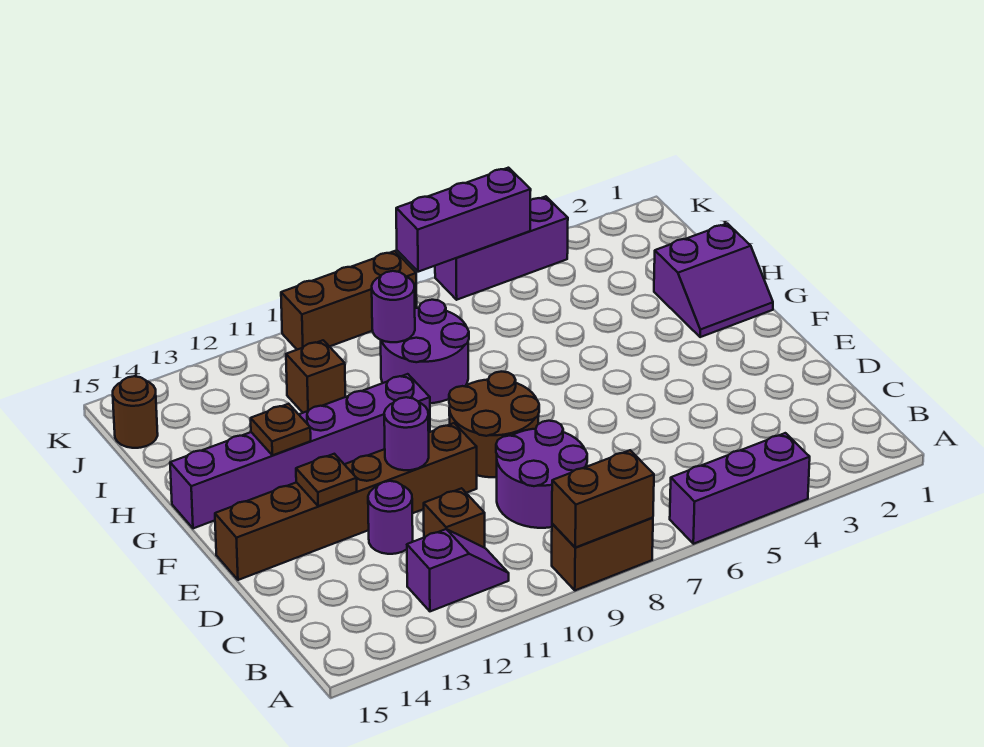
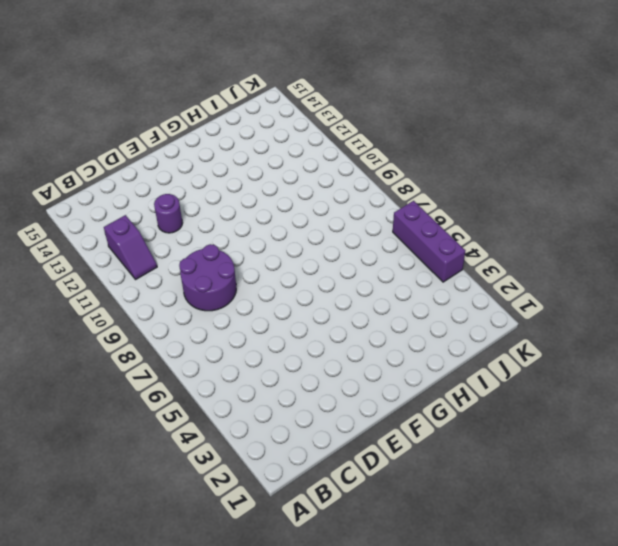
none -> purple brick A4:A6 level 1
none -> brown brick A8:A9 level 1
none -> brown brick C11 level 1

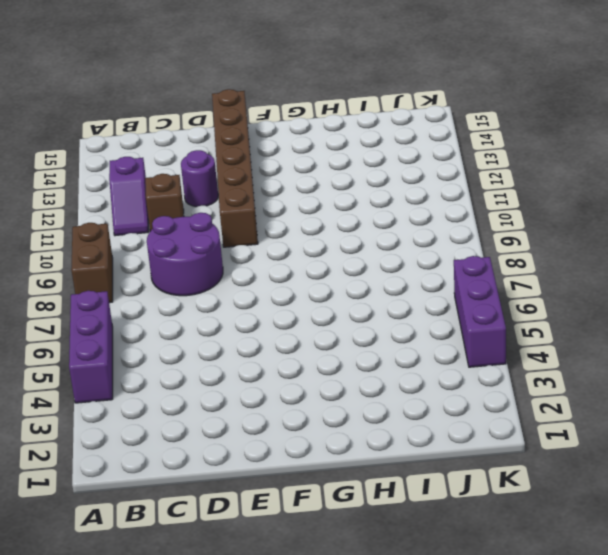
none -> brown round brick E8:F9 level 1
none -> purple slope G1:H2 level 1 top H
none -> purple brick G10:G15 level 1

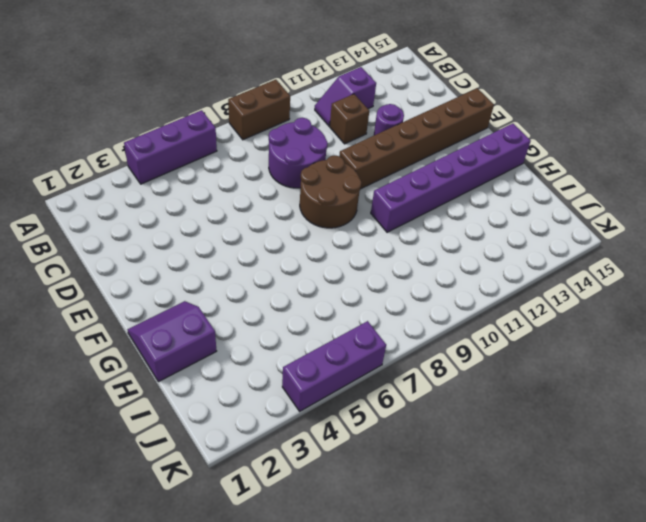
none -> purple round brick H8:I9 level 1
none -> brown brick I11 level 1
none -> brown round brick J15 level 1

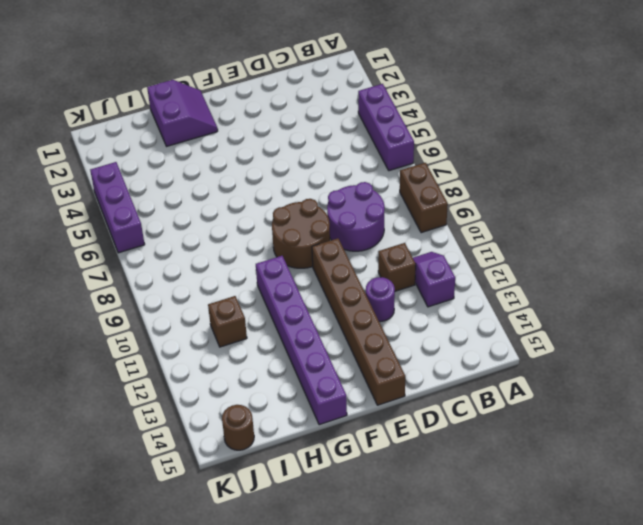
none -> purple round brick H8:I9 level 1
none -> brown brick K8:K10 level 1
none -> brown brick A8:A9 level 2

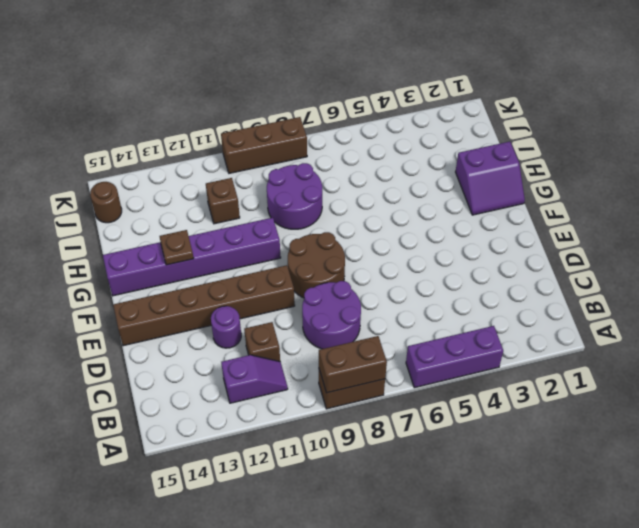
none -> purple brick K4:K6 level 1
none -> purple round brick E11 level 2
none -> brown plate E13 level 2

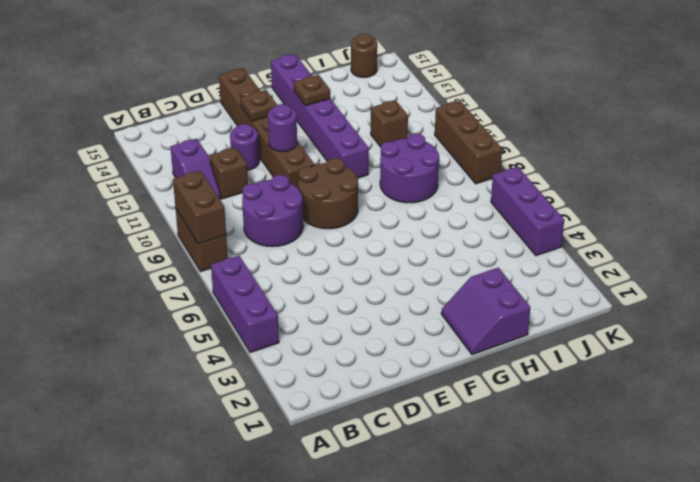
none -> purple round brick I9 level 2
none -> purple brick K5:K7 level 2

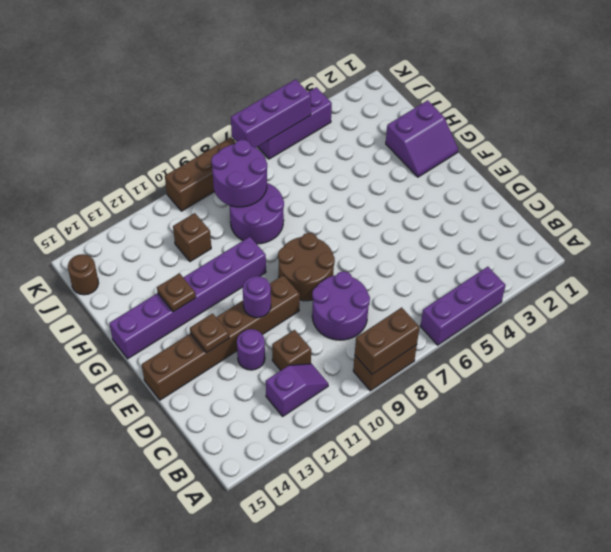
purple round brick I8:J9 level 2 -> purple round brick I9 level 2

